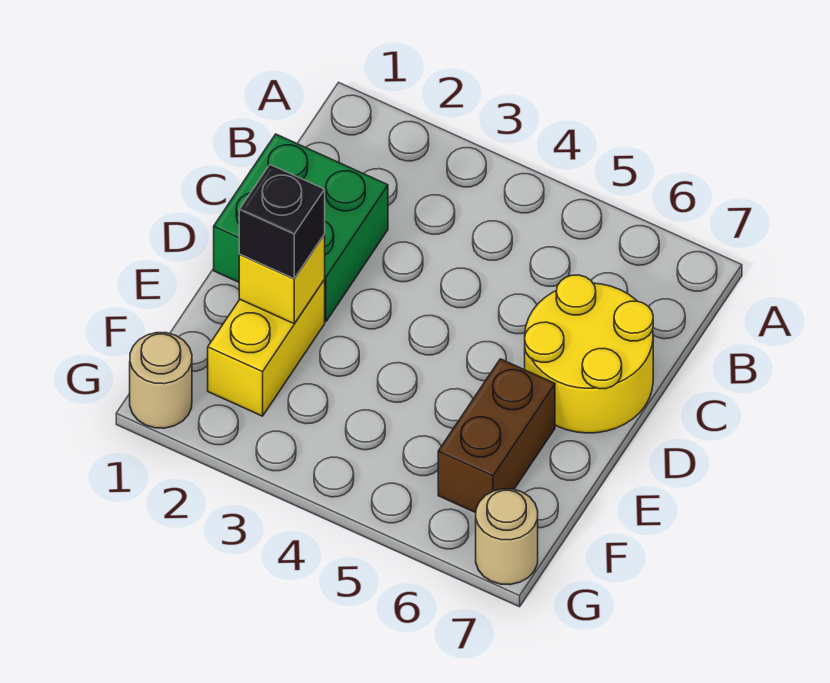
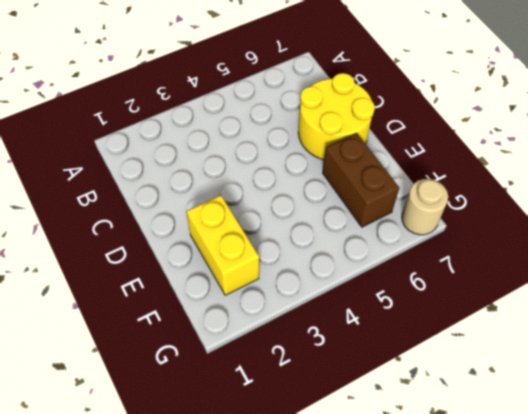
none -> green brick C1:D2 level 1
none -> tan round brick G1 level 1

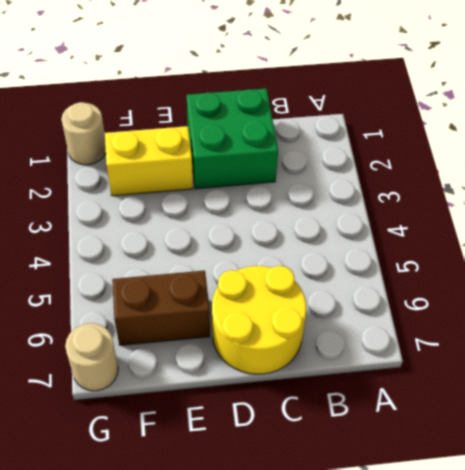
none -> yellow brick E2 level 2
none -> black brick E2 level 3

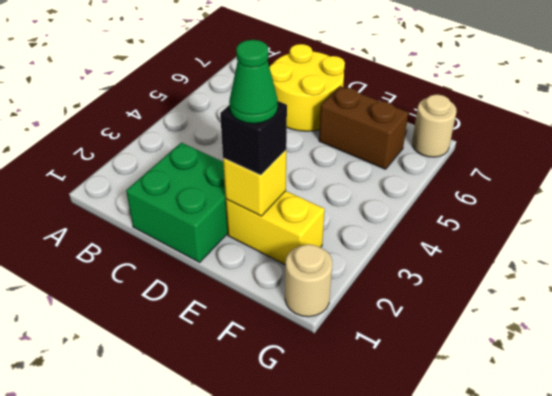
green cone E2 level 4 -> none

